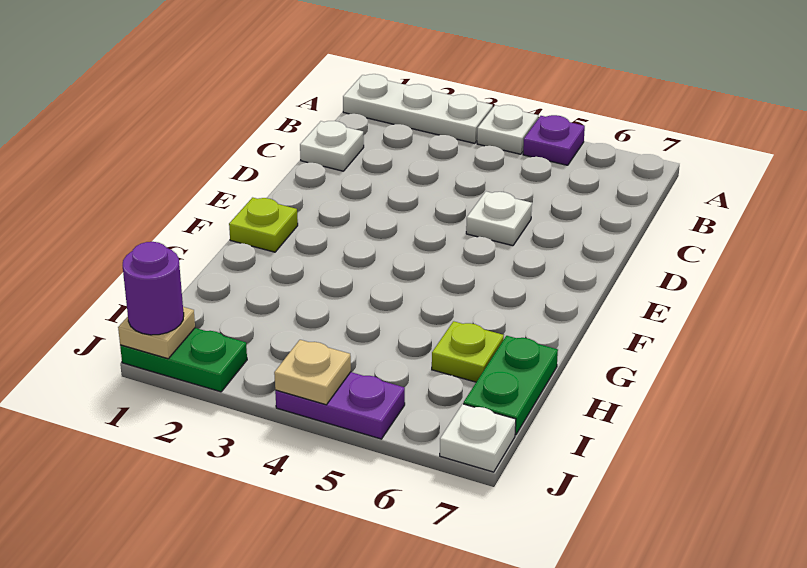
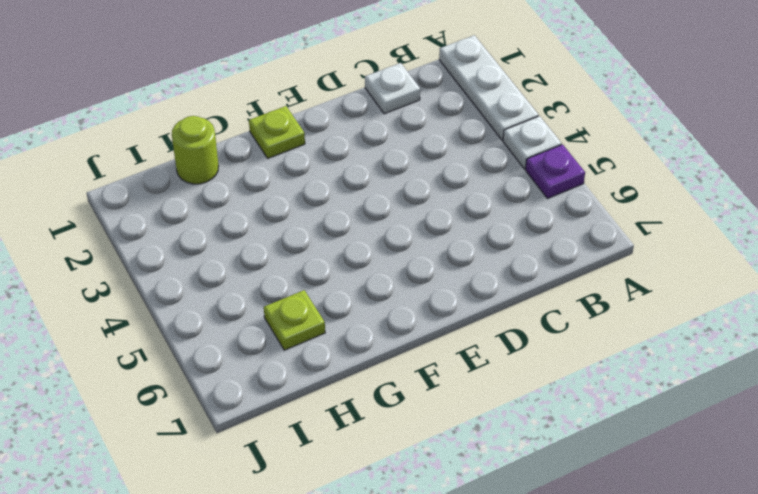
lime round brick H1 level 1 -> none
none -> white plate D5 level 1
none -> green plate H7:I7 level 1
none -> green plate J1:J2 level 1

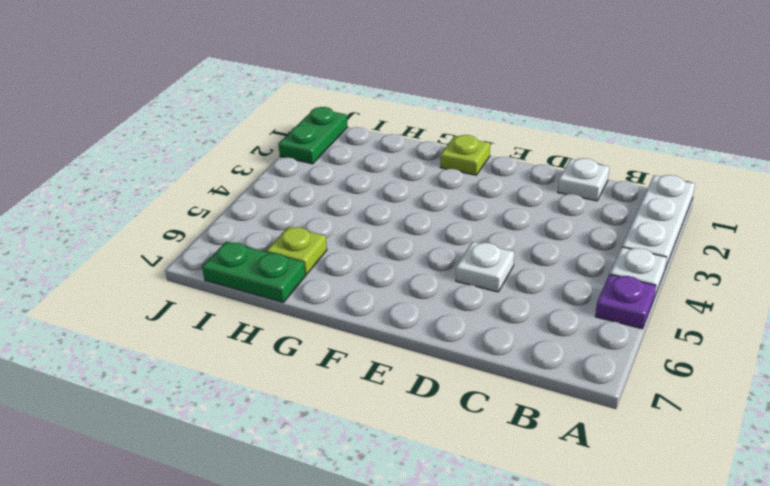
none -> purple plate J4:J5 level 1
none -> white plate J7 level 1
none -> tan plate J1 level 2

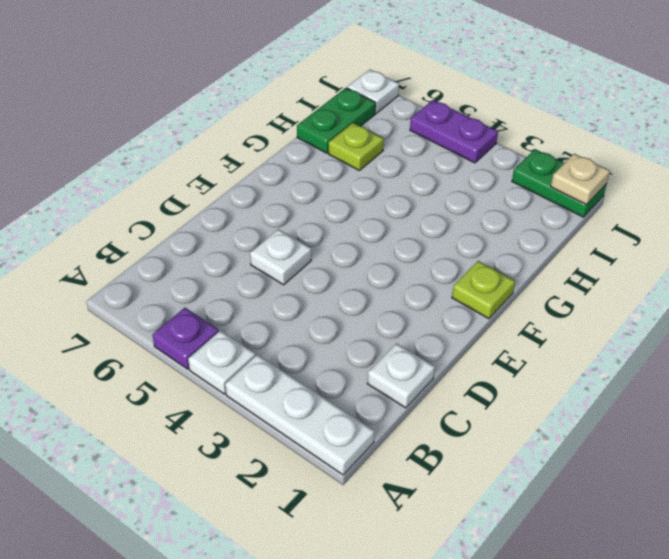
none -> tan plate J4 level 2
none -> purple round brick J1 level 3

